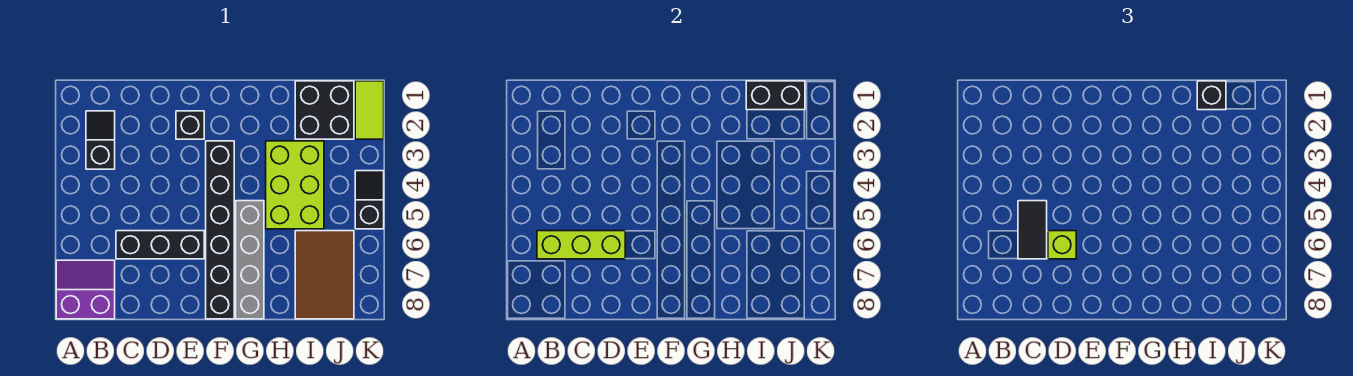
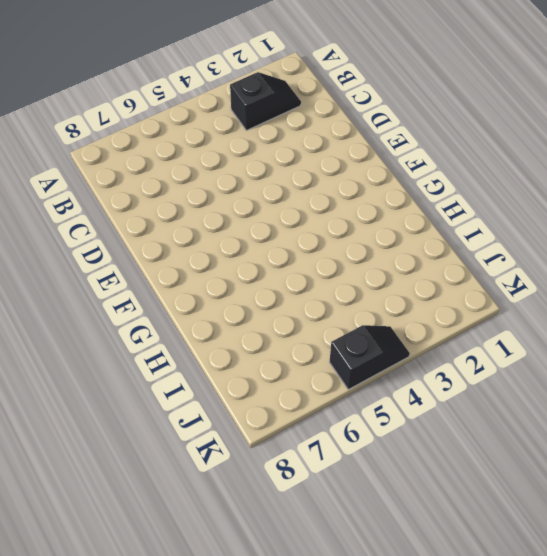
none -> purple slope A7:B8 level 1 top 8
none -> black brick C6:E6 level 1
none -> black brick E2 level 1

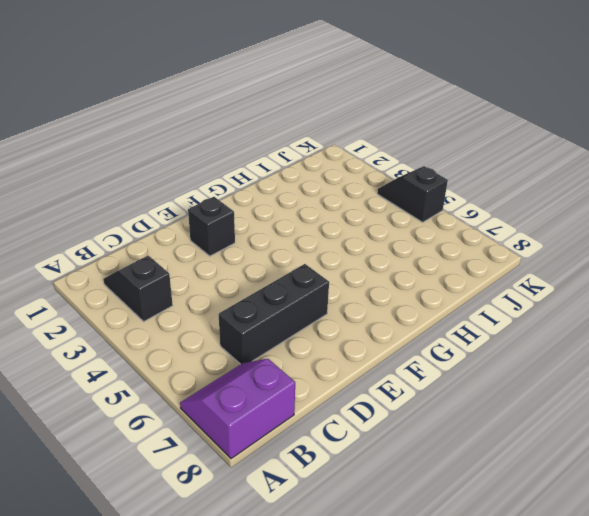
none -> black brick F3:F8 level 1
none -> grey brick G5:G8 level 1
none -> lime brick H3:I5 level 1

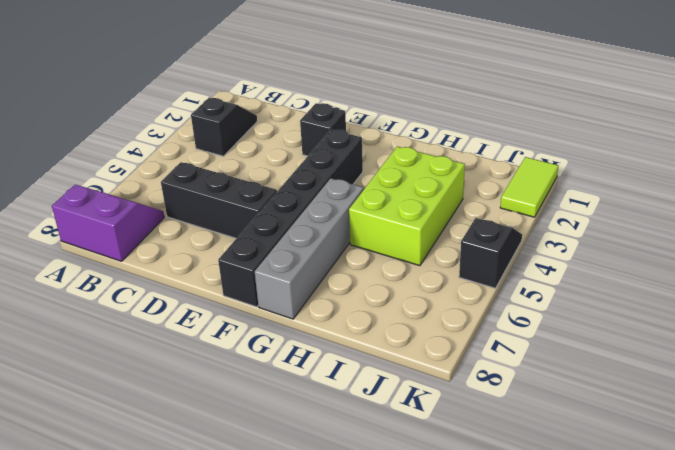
none -> black brick I1:J2 level 1
none -> brown tile I6:J8 level 1
none -> lime brick B6:D6 level 2

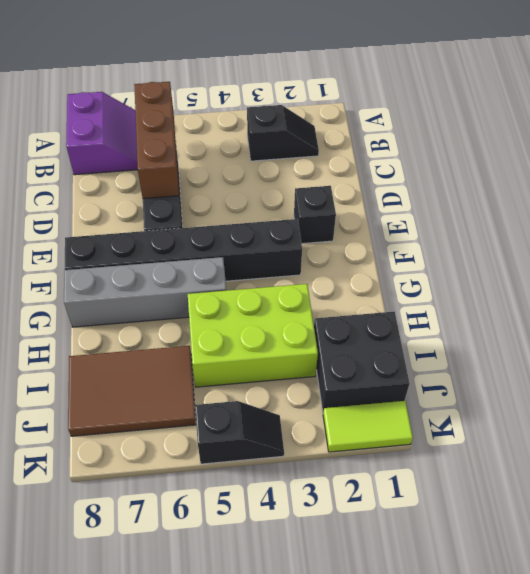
brown brick B6:D6 level 2 -> lime brick B6:D6 level 2
none -> black brick I1:J1 level 2
none -> black tile C5:C6 level 3
none -> lime brick D6 level 3

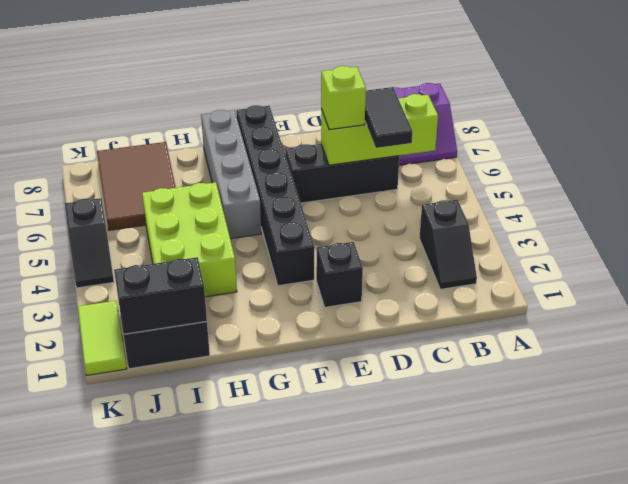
none -> black brick I1 level 3

